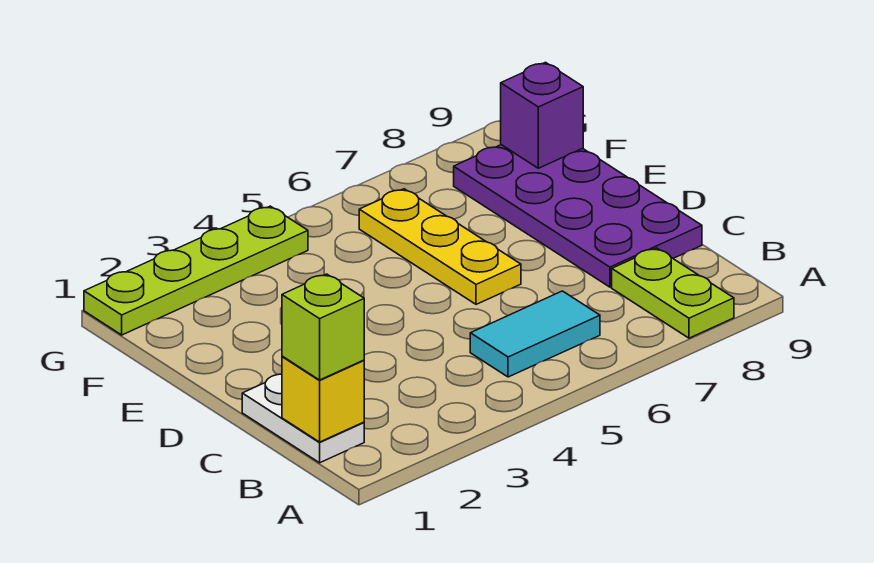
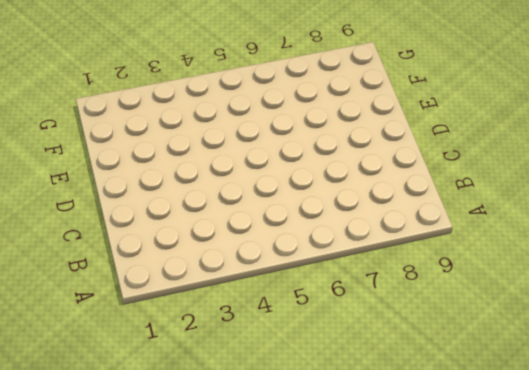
none -> lime plate A8:B8 level 1
none -> white plate B1:C1 level 1

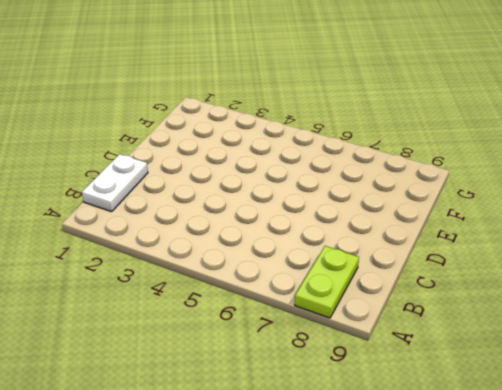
none -> cyan tile B5:B6 level 1
none -> purple plate C8:F9 level 1

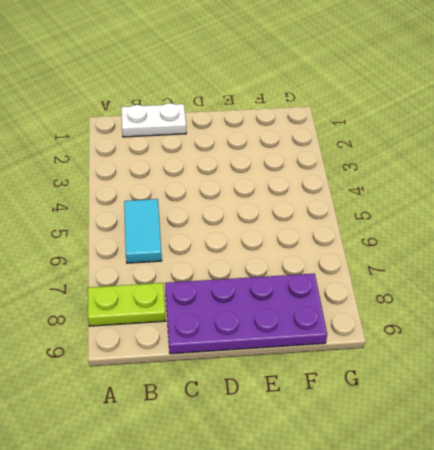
none -> yellow plate D6:F6 level 1
none -> lime plate G1:G4 level 1

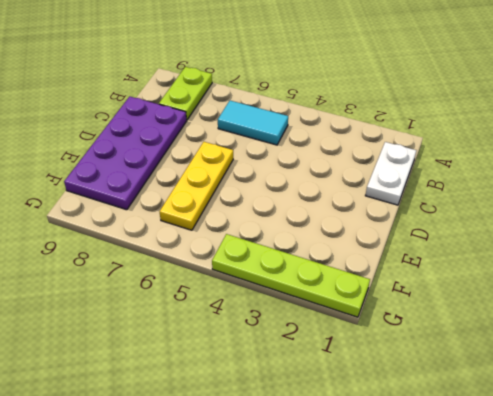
none -> yellow brick B1 level 2
none -> purple brick F9 level 2

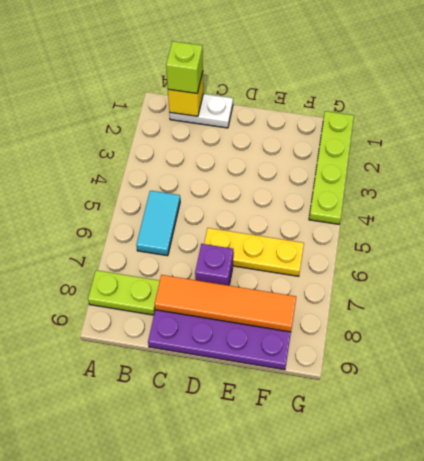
orange tile C8:F8 level 2 -> none
purple brick D7 level 1 -> purple brick F9 level 2

